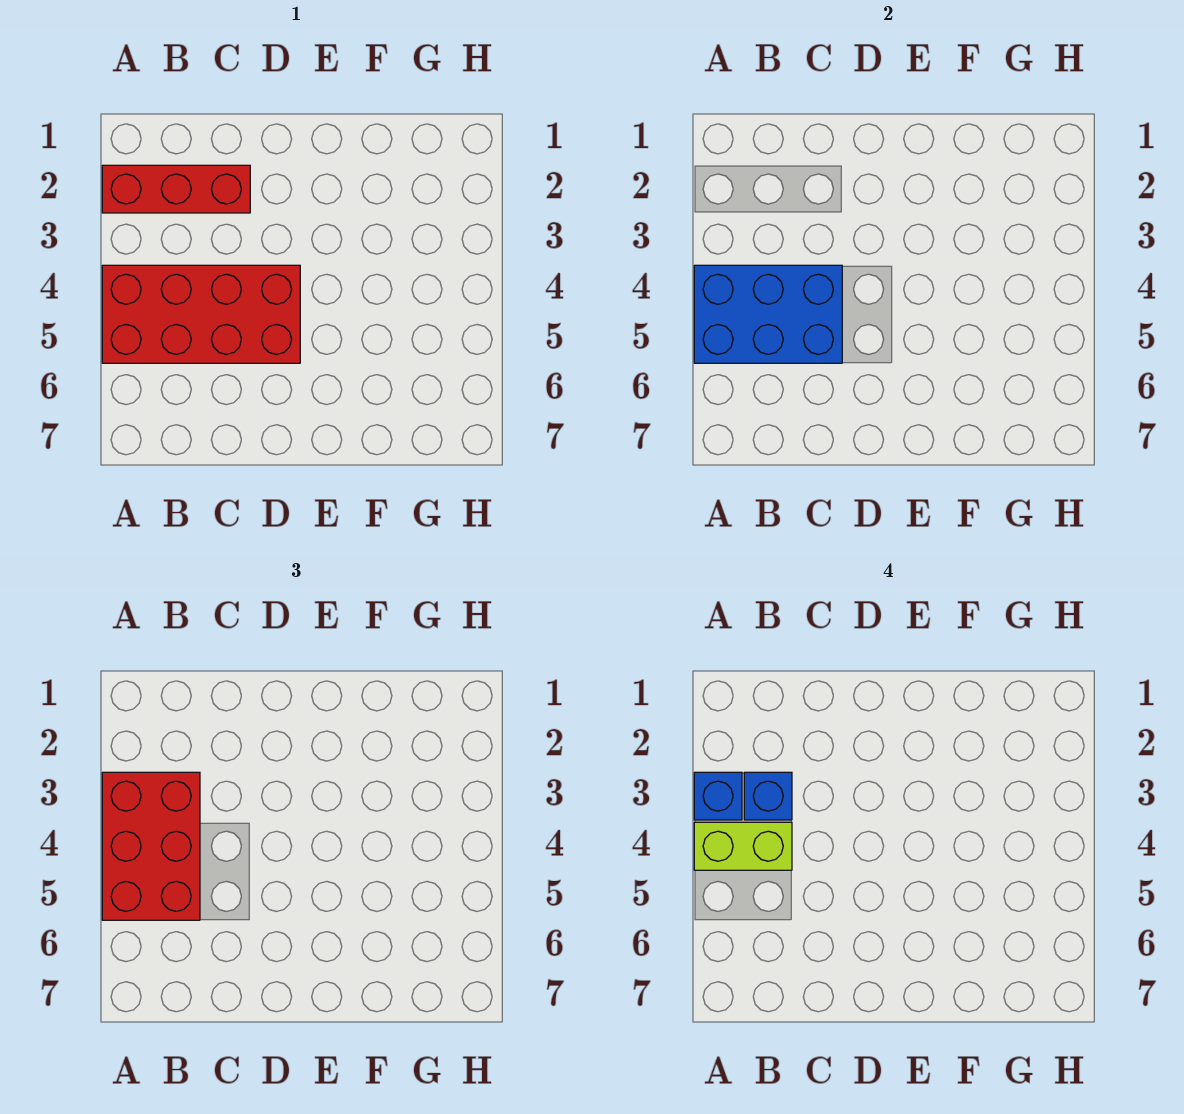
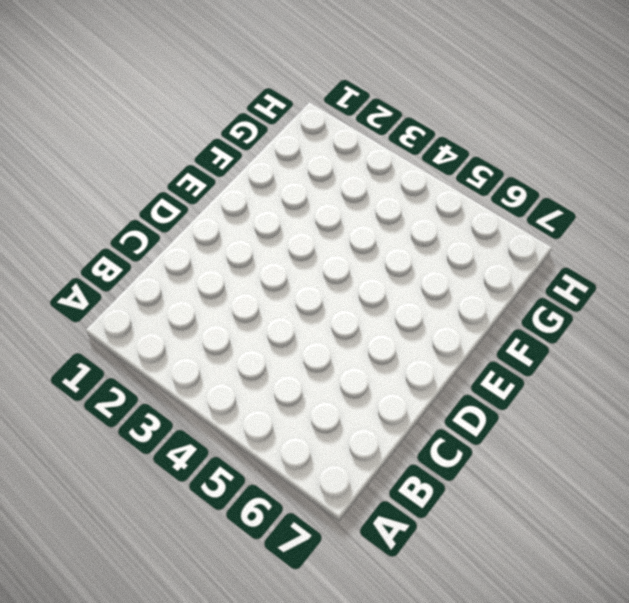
none -> red brick A2:C2 level 1
none -> red brick A4:D5 level 1

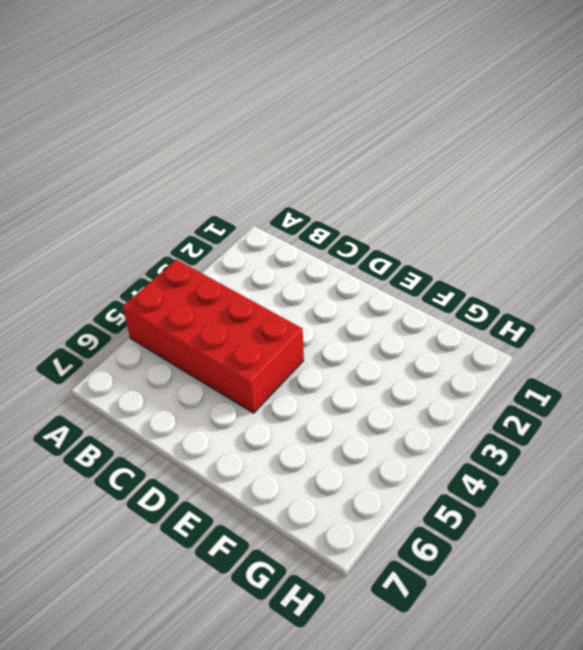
none -> red brick A2:C2 level 1
none -> blue brick A4:C5 level 2

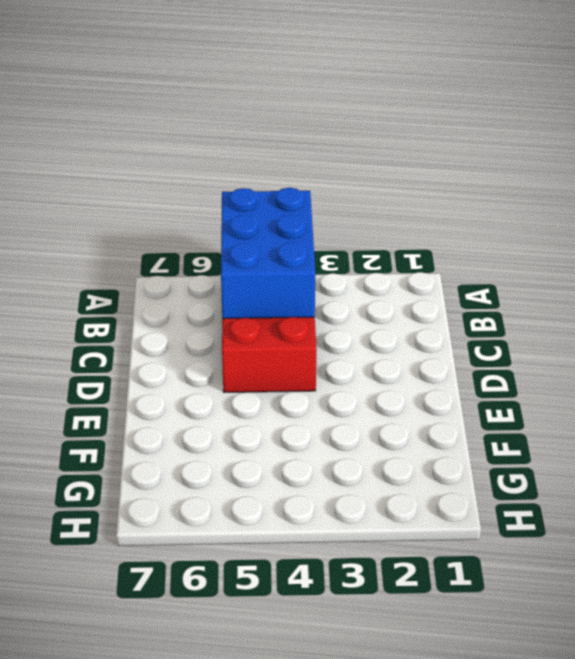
none -> red brick A2:C2 level 1
none -> red brick A3:B5 level 3

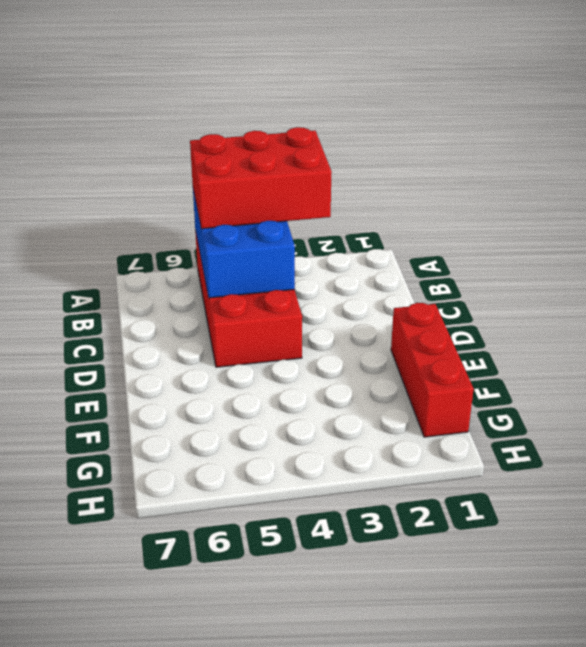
red brick E1:G1 level 1 -> red brick A2:C2 level 1
none -> blue brick A3 level 4
none -> lime brick A4:B4 level 4

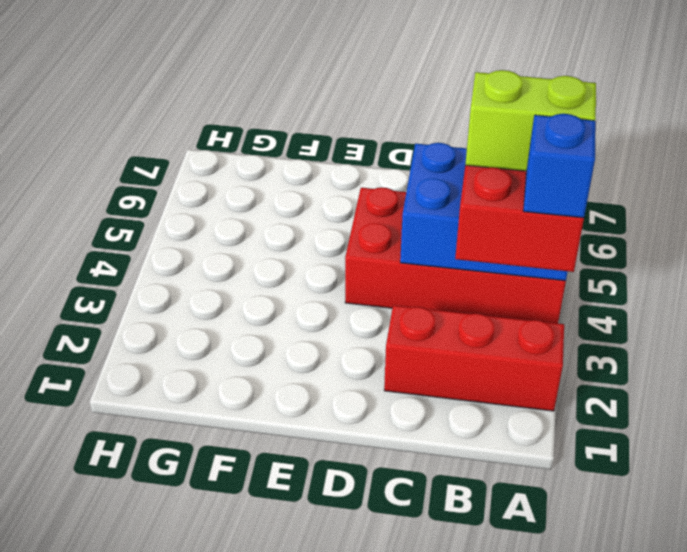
none -> blue brick B3 level 4

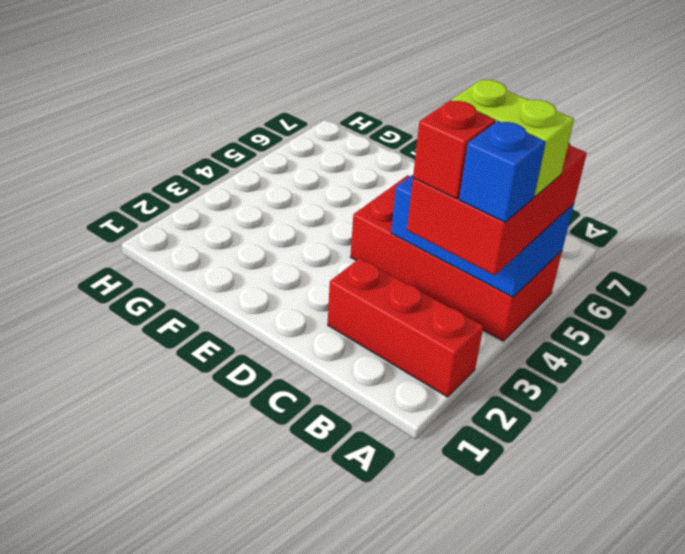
red brick B3 level 4 -> blue brick B3 level 4

